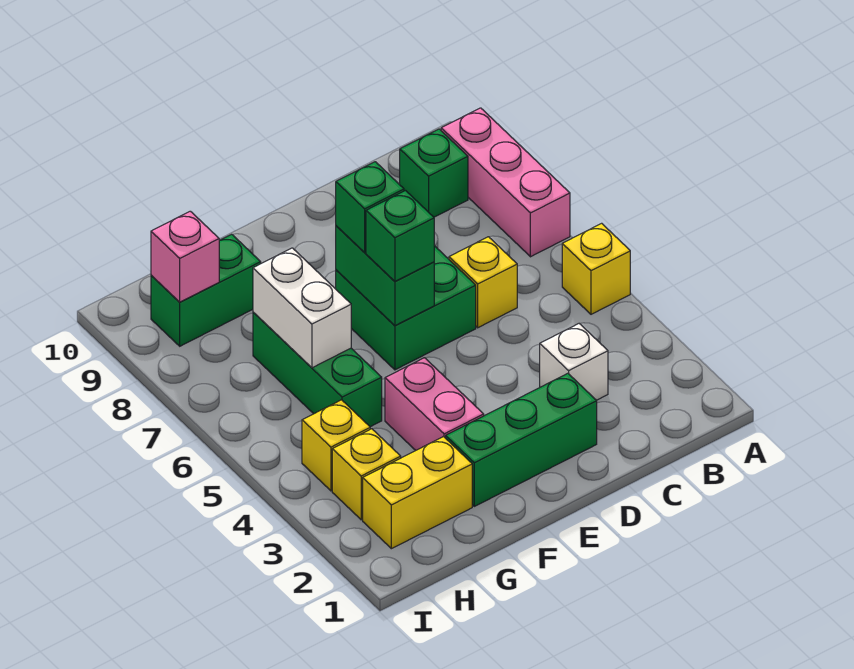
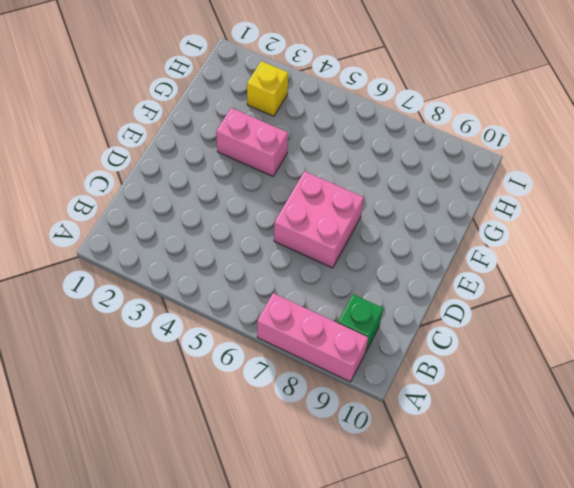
pink brick D6:E7 level 1 -> green brick D6:E7 level 1
none -> yellow brick A5 level 1
none -> white brick C3 level 1
none -> yellow brick C6 level 1

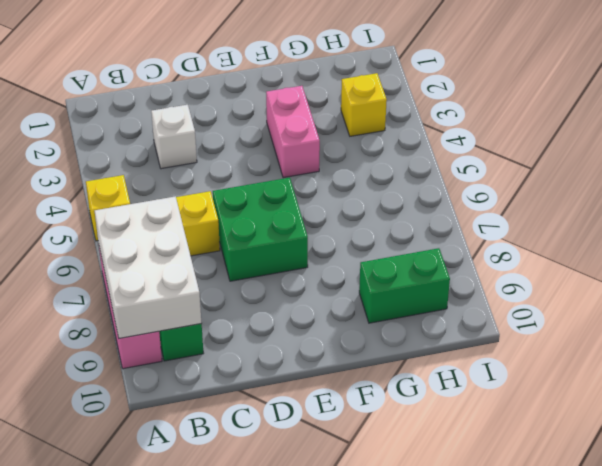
white brick A7:B9 level 2 -> none
none -> green brick D2:F2 level 1
none -> yellow brick G2:H2 level 1
none -> green brick G5:G7 level 1

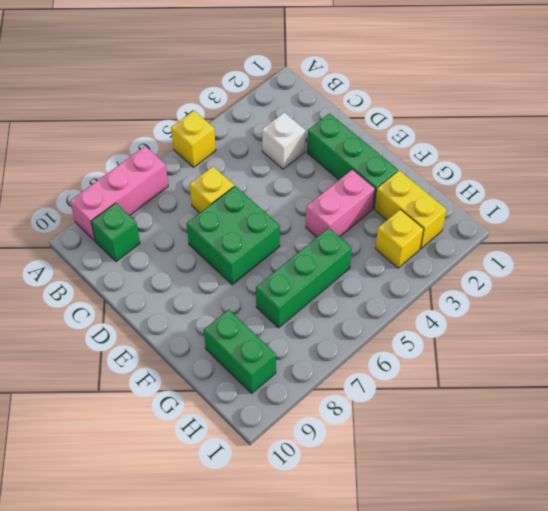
none -> yellow brick H4 level 1
none -> green brick E6:E7 level 2
none -> white brick G6:G7 level 2

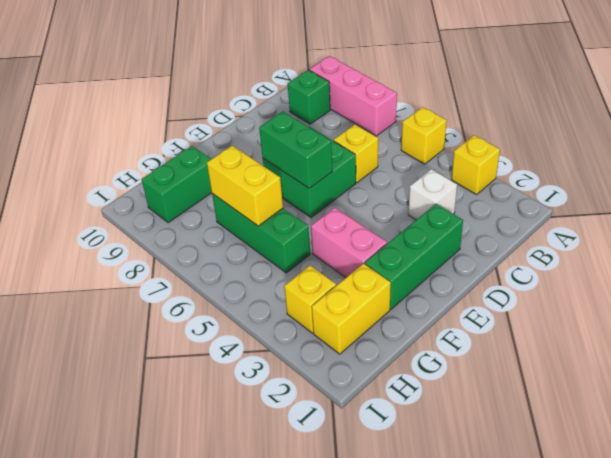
yellow brick A3 level 1 -> yellow brick H4 level 1
yellow brick G6:G7 level 2 -> white brick G6:G7 level 2
none -> pink brick H9 level 2
none -> green brick E6 level 3
none -> green brick E7 level 3

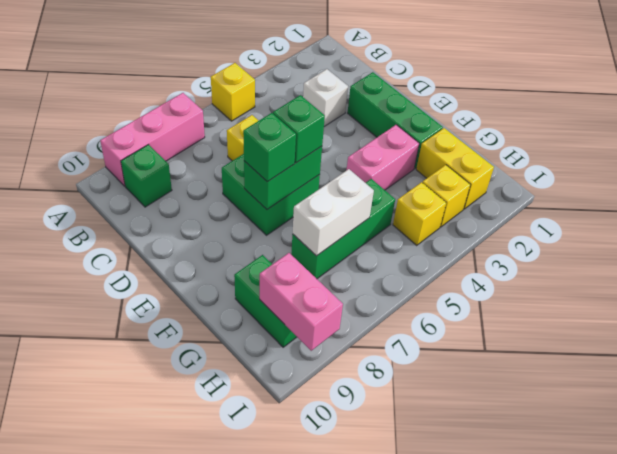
pink brick H9:I9 level 2 -> pink brick H9 level 2

